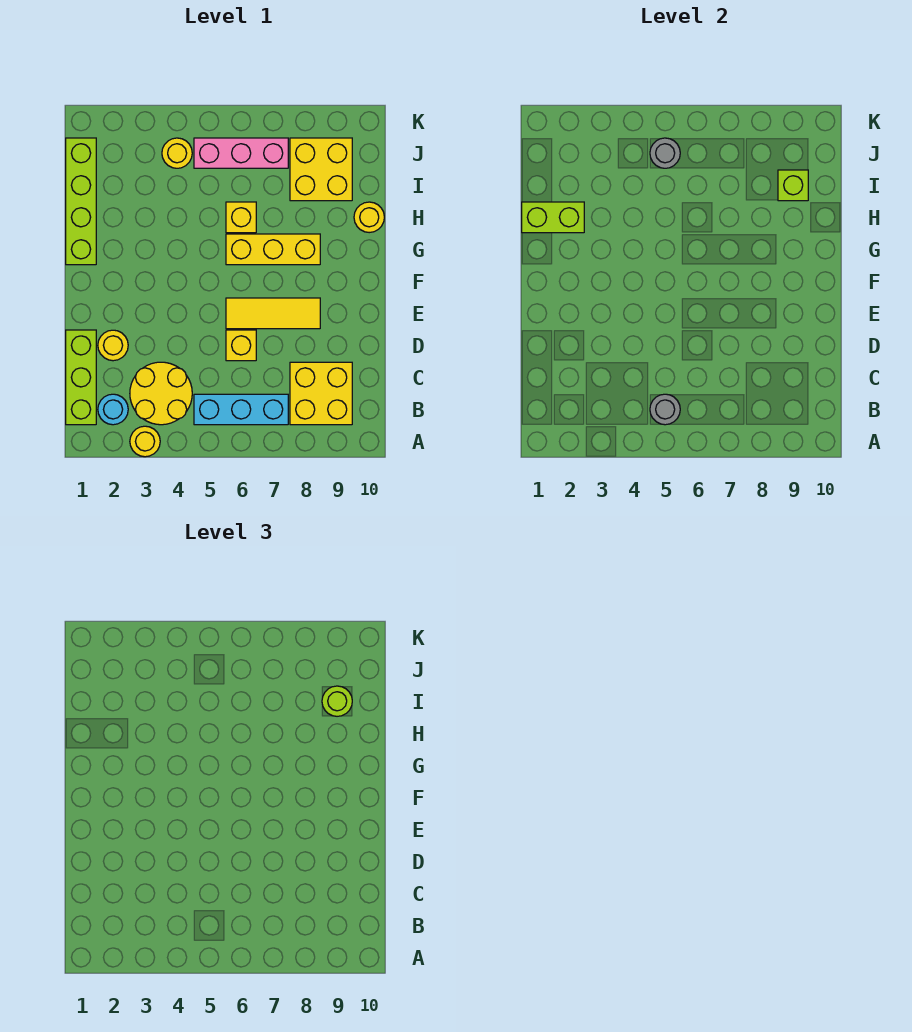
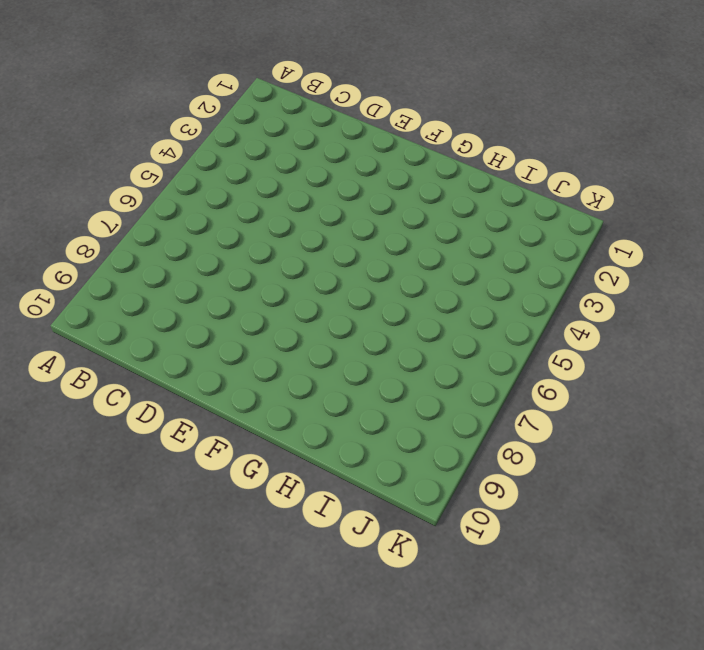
none -> yellow round brick A3 level 1
none -> lime brick B1:D1 level 1
none -> cyan round brick B2 level 1

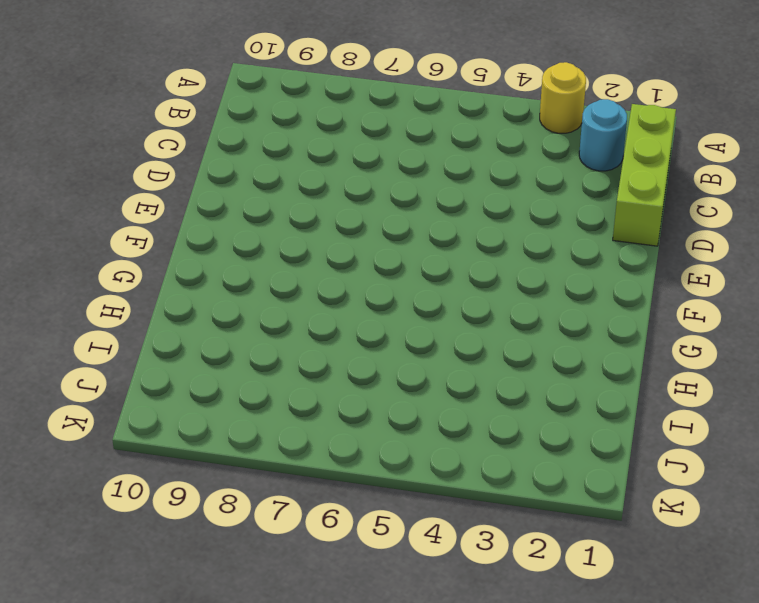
none -> yellow round brick B3:C4 level 1
none -> cyan brick B5:B7 level 1
none -> yellow brick B8:C9 level 1

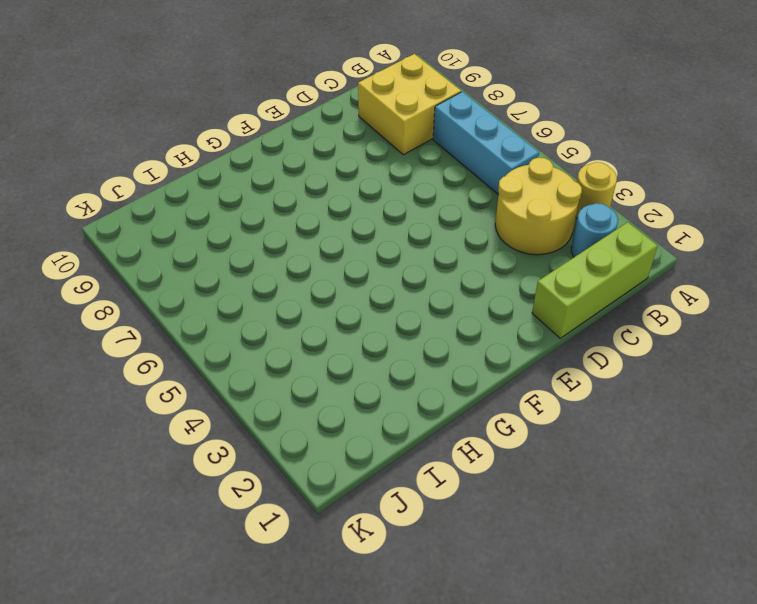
none -> yellow round brick D2 level 1
none -> yellow brick D6 level 1
none -> yellow tile E6:E8 level 1

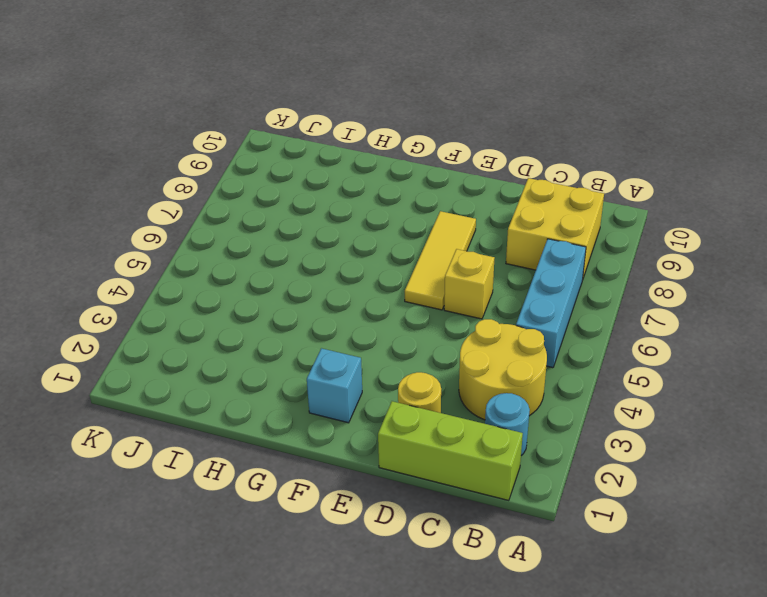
cyan brick F2 level 1 -> none
none -> yellow round brick A3 level 1
none -> lime brick G1:J1 level 1
none -> yellow brick G6:G8 level 1

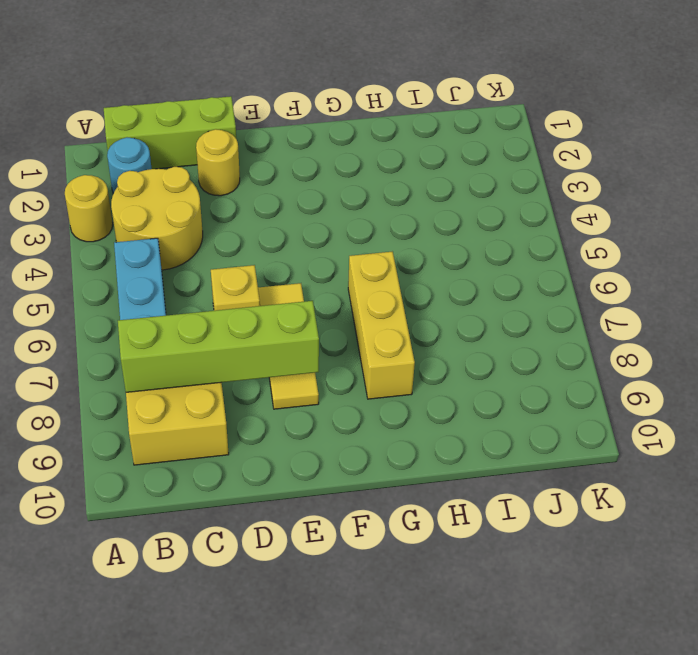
lime brick B8:E8 level 2 -> lime brick G1:J1 level 1
none -> yellow brick H6 level 1
none -> yellow round brick H10 level 1
none -> yellow brick I8:J9 level 1

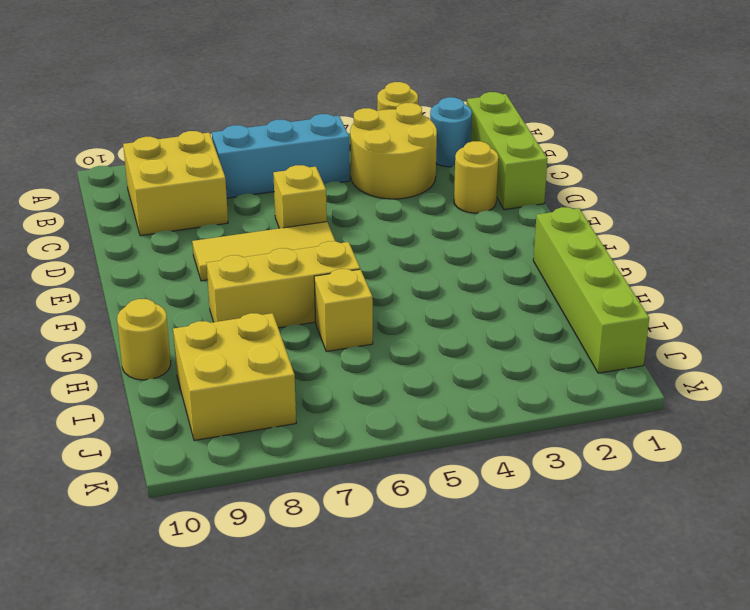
none -> yellow round brick J4 level 1
none -> pink brick J5:J7 level 1
none -> grey round brick B5 level 2

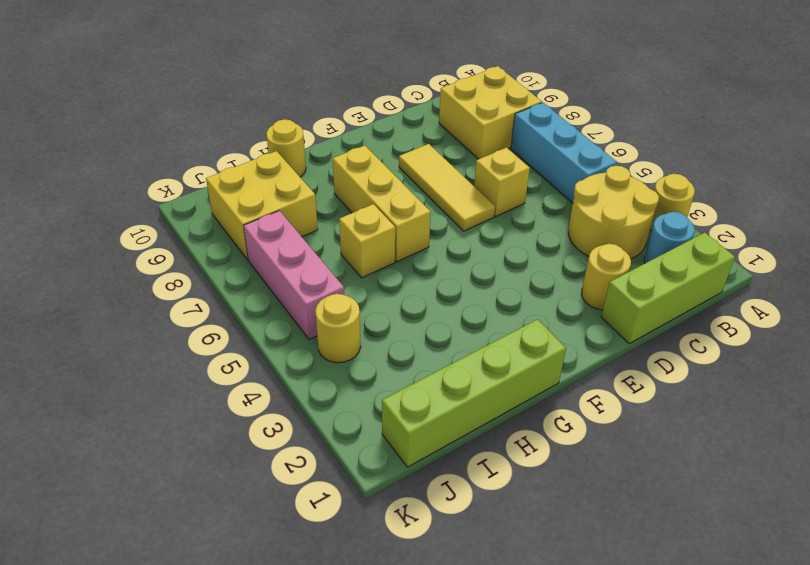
none -> grey round brick B5 level 2
none -> lime brick H1:H2 level 2
none -> lime brick I9 level 2

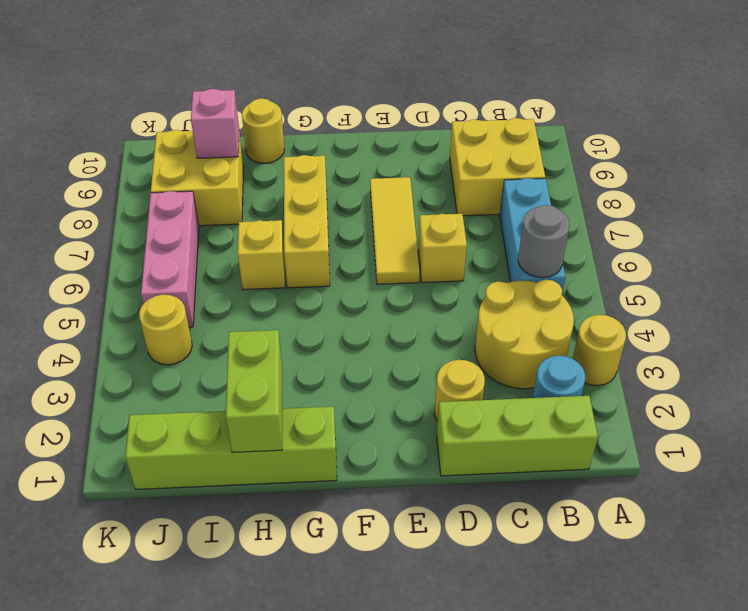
pink brick I9 level 2 -> lime brick I9 level 2
none -> grey round brick J5 level 2
none -> lime round brick I9 level 3

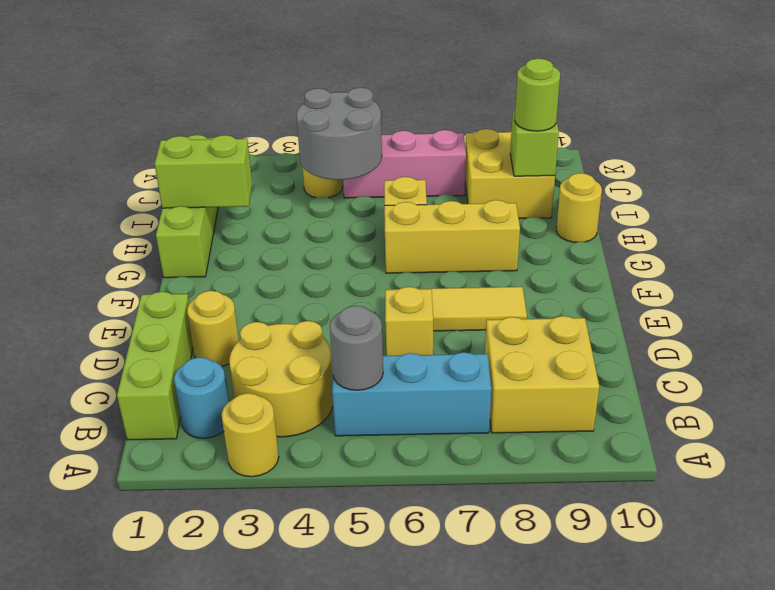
grey round brick I4:J5 level 2 -> grey round brick J5 level 2

